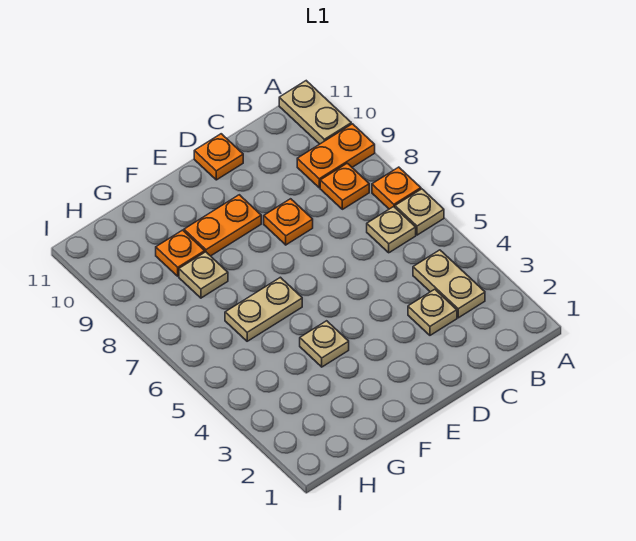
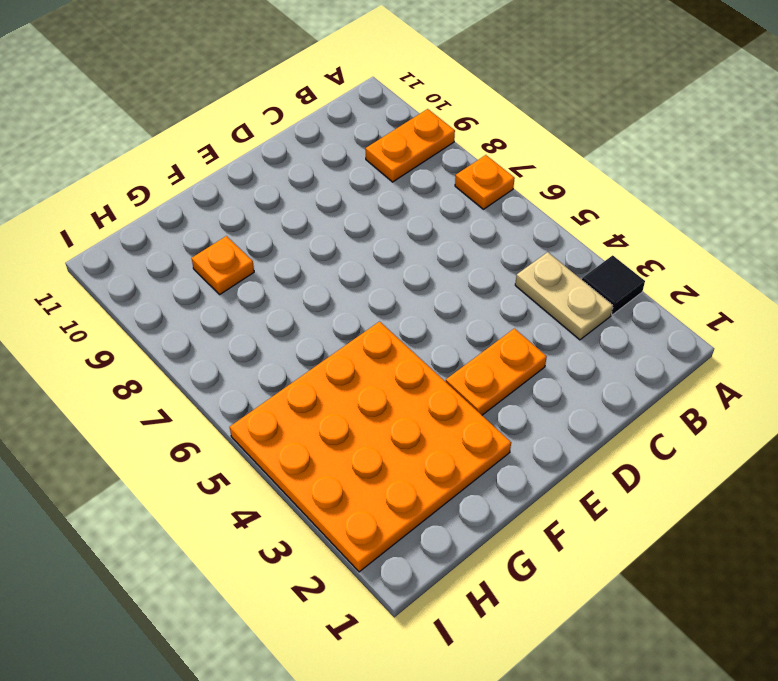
black tile A3 level 1 -> none
orange plate D3:E3 level 1 -> orange plate E9:F9 level 1
orange plate F2:I5 level 1 -> tan plate F4 level 1
none -> tan plate A6 level 1
none -> tan plate A10:A11 level 1
none -> tan plate B6 level 1

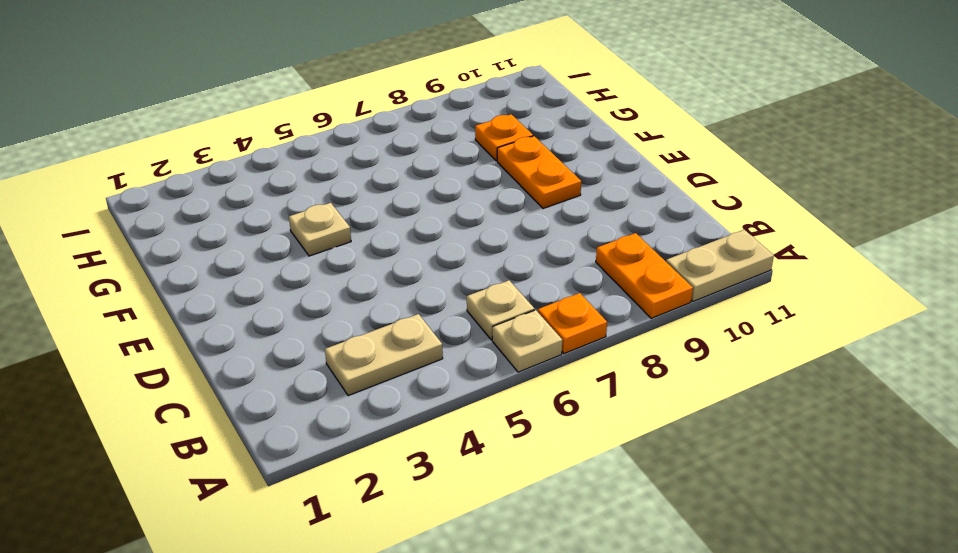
none -> orange plate B8 level 1
none -> tan plate C3 level 1
none -> orange plate D8 level 1

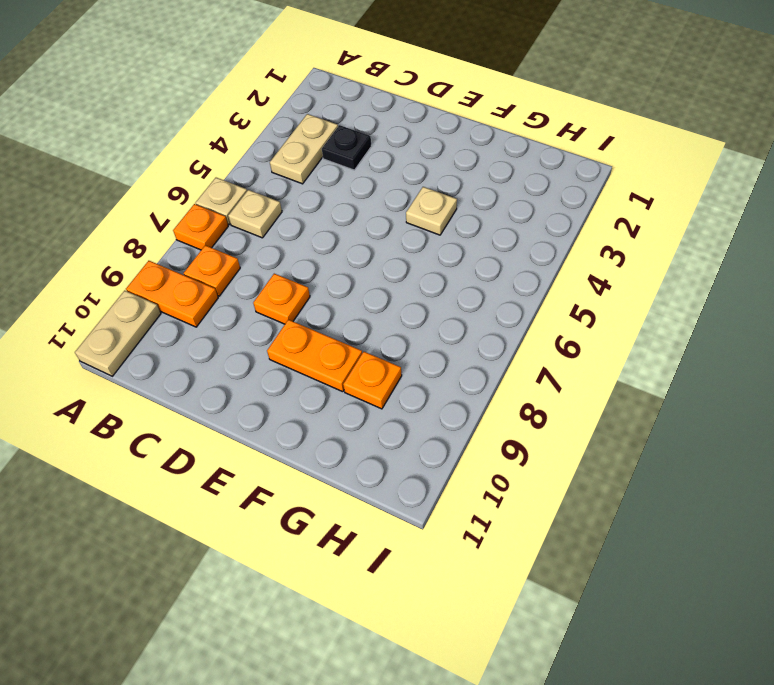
black plate C3 level 1 -> tan plate C3 level 1
none -> orange plate D11 level 1
none -> tan plate F6:G6 level 1
none -> tan plate G8 level 1

